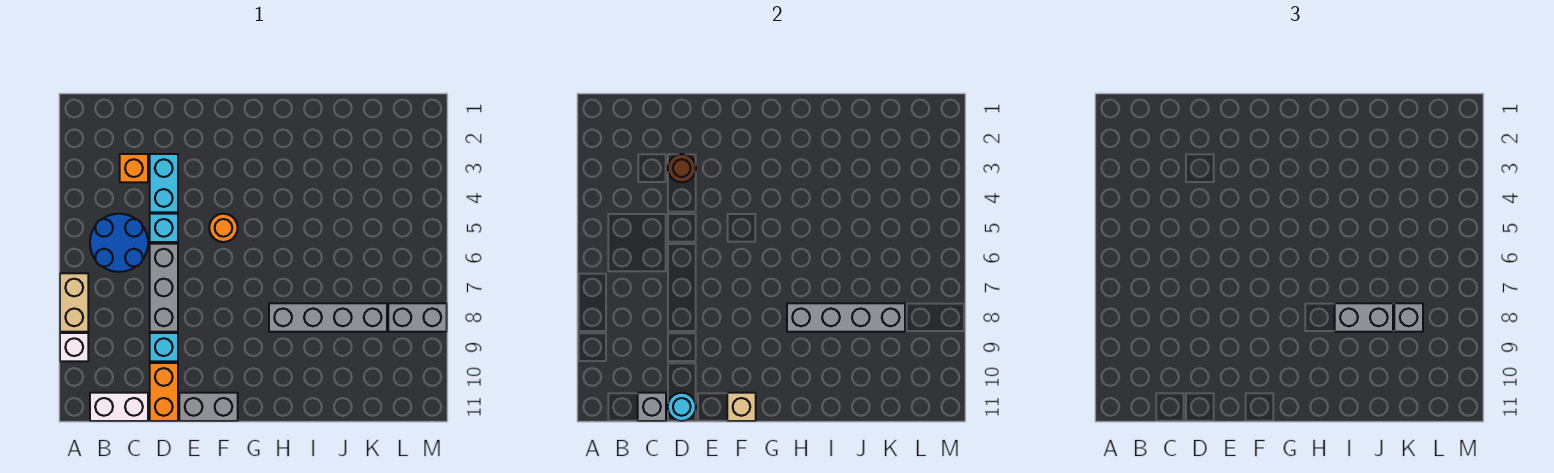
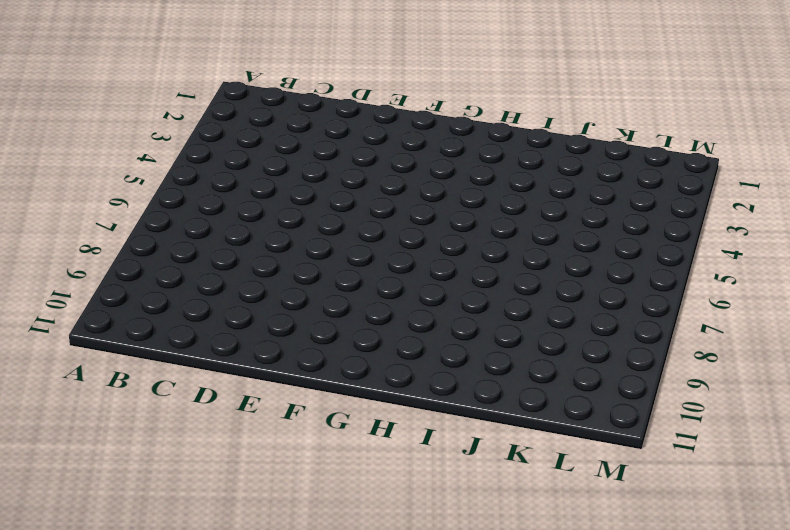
none -> tan brick A7:A8 level 1
none -> white brick A9 level 1
none -> blue round brick B5:C6 level 1

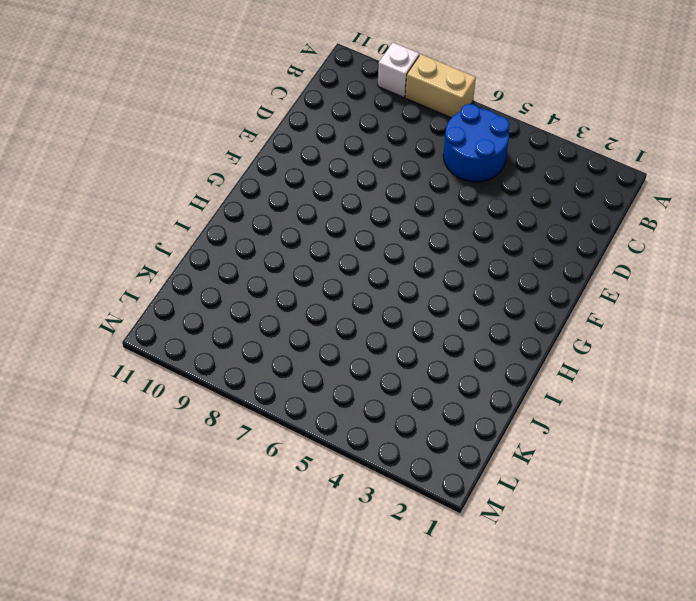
none -> white brick B11:C11 level 1
none -> orange brick C3 level 1
none -> cyan brick D3:D4 level 1

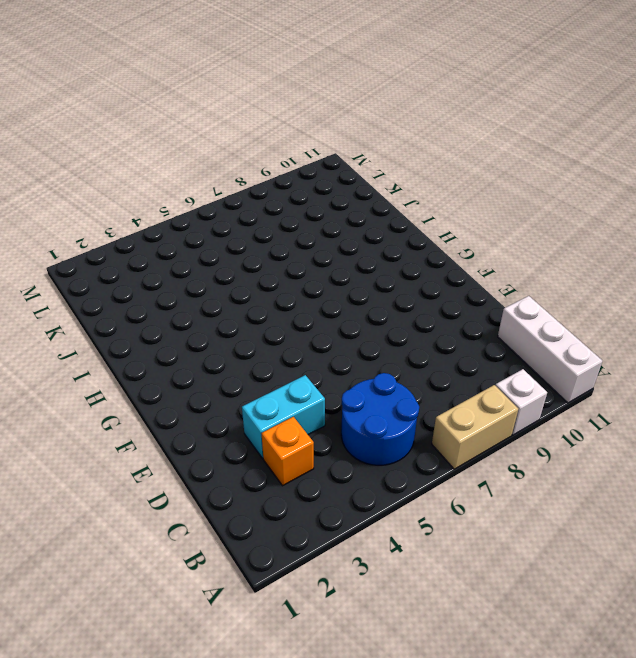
white brick A11:C11 level 1 -> white brick B11:C11 level 1
none -> cyan brick D5 level 1
none -> grey brick D6:D8 level 1
none -> cyan brick D9 level 1

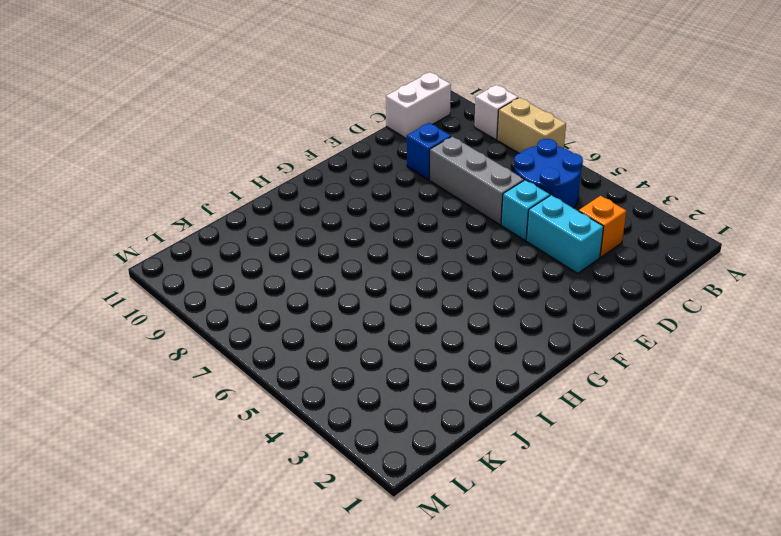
blue brick D9 level 1 -> cyan brick D9 level 1
none -> orange brick D10:D11 level 1
none -> grey brick E11:F11 level 1
none -> orange round brick F5 level 1

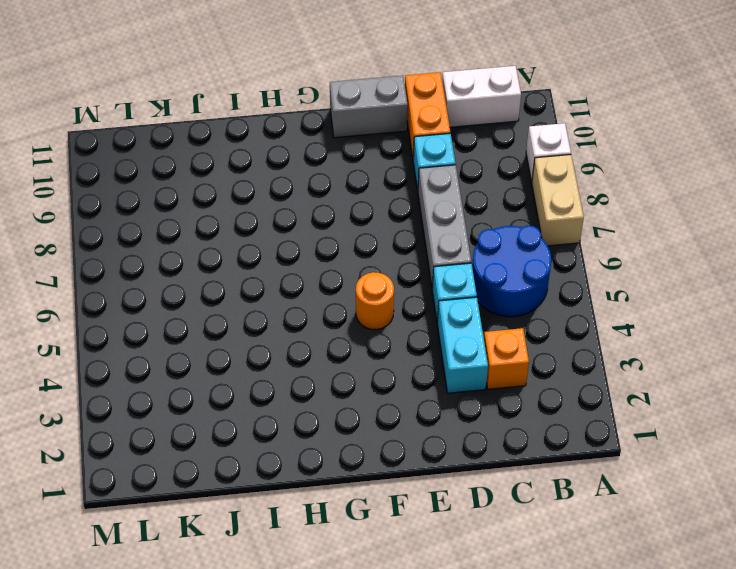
none -> grey brick H8:K8 level 1
none -> grey brick L8:M8 level 1
none -> grey brick C11 level 2

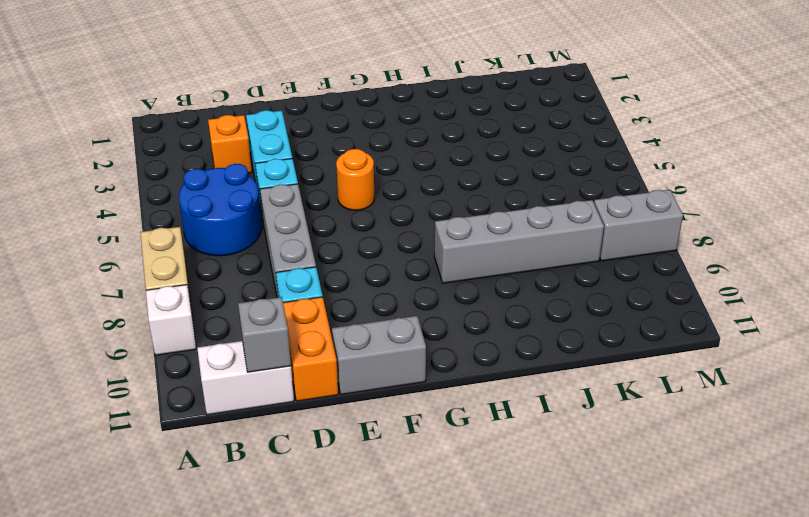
none -> brown round brick D3 level 2
none -> cyan round brick D11 level 2
none -> tan brick F11 level 2

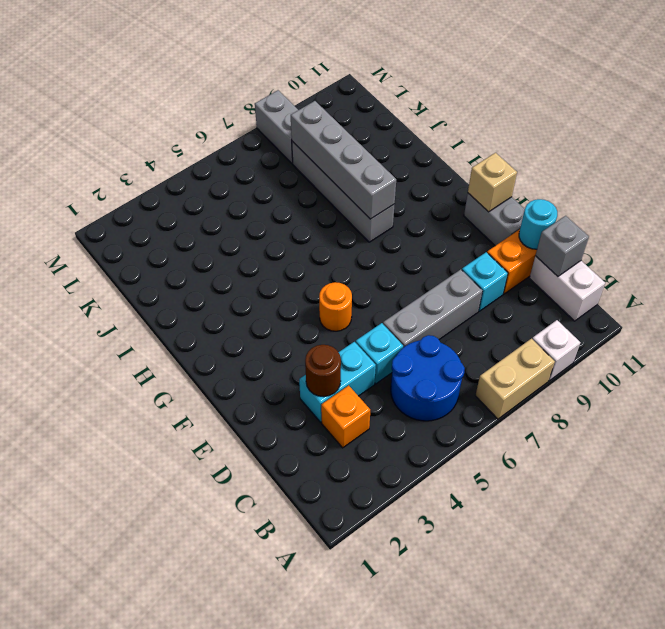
none -> grey brick I8:J8 level 3
none -> grey brick K8 level 3

